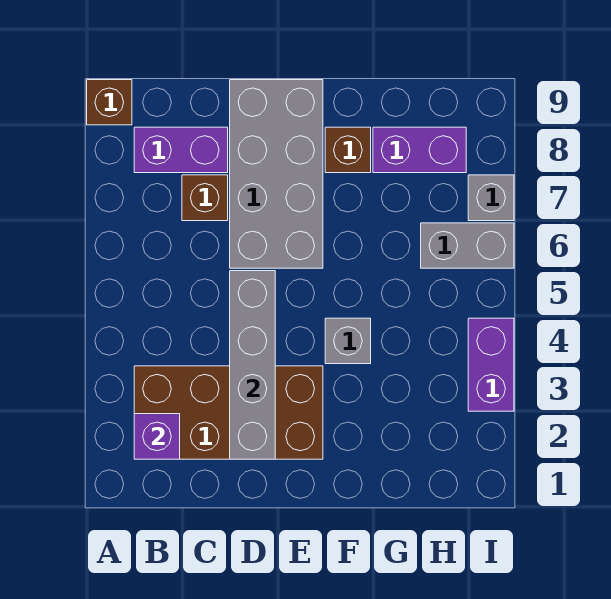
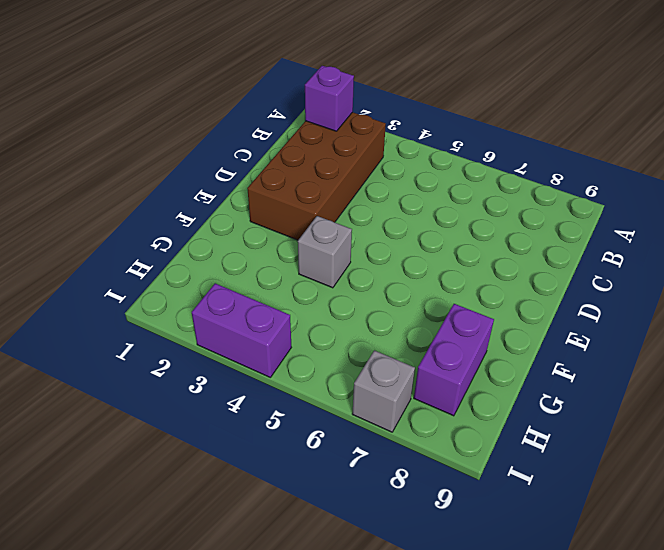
none -> brown brick A9 level 1
none -> purple brick B8:C8 level 1
none -> brown brick C7 level 1

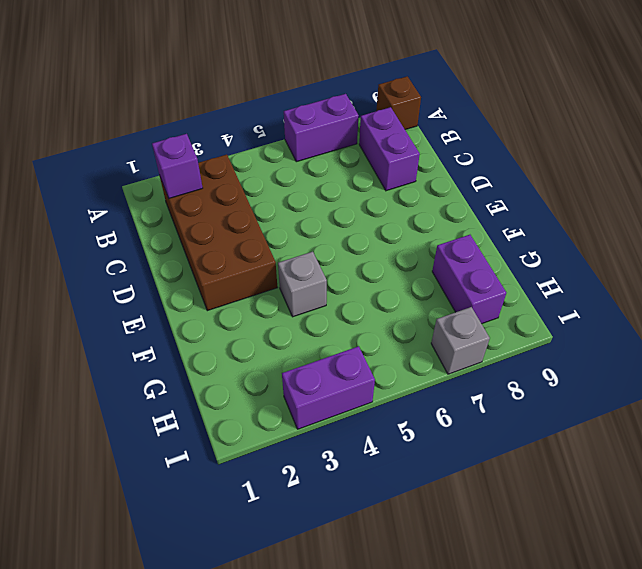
purple brick A6:A7 level 1 -> none
none -> brown brick C7 level 1
none -> grey brick D6:E9 level 1
none -> brown brick F8 level 1

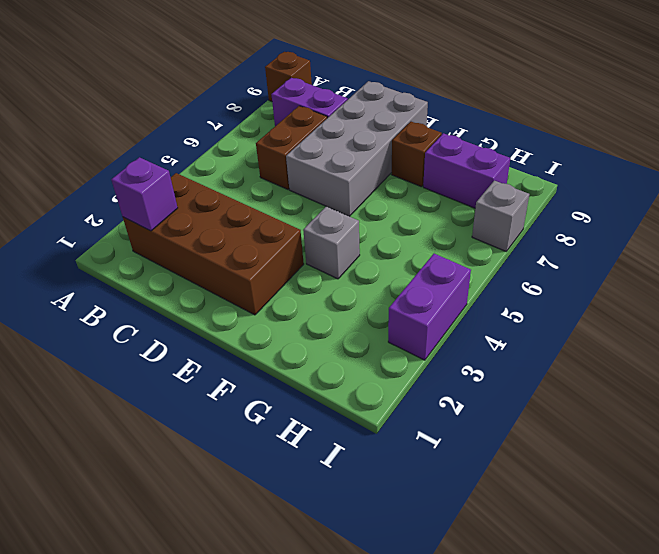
brown brick C6:C7 level 1 -> brown brick C7 level 1
none -> grey brick H6:I6 level 1
none -> grey brick D2:D5 level 2

